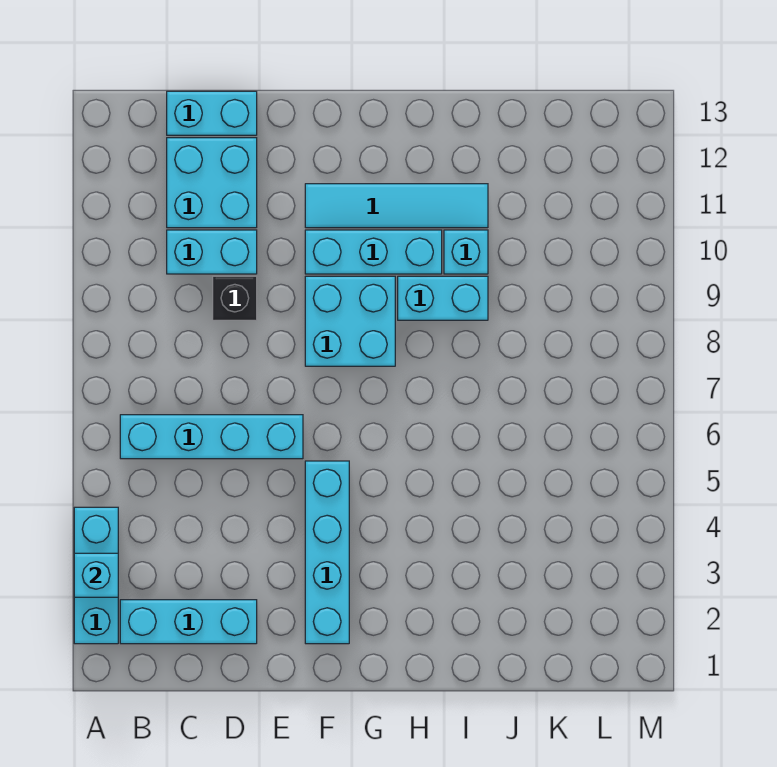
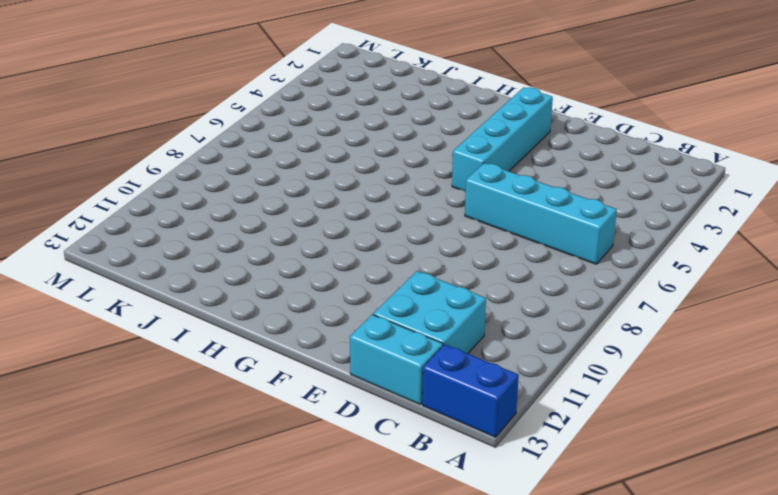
blue brick A13:B13 level 1 -> none
none -> cyan brick A2:A4 level 1
none -> cyan brick B2:D2 level 1
none -> cyan brick C10:D10 level 1

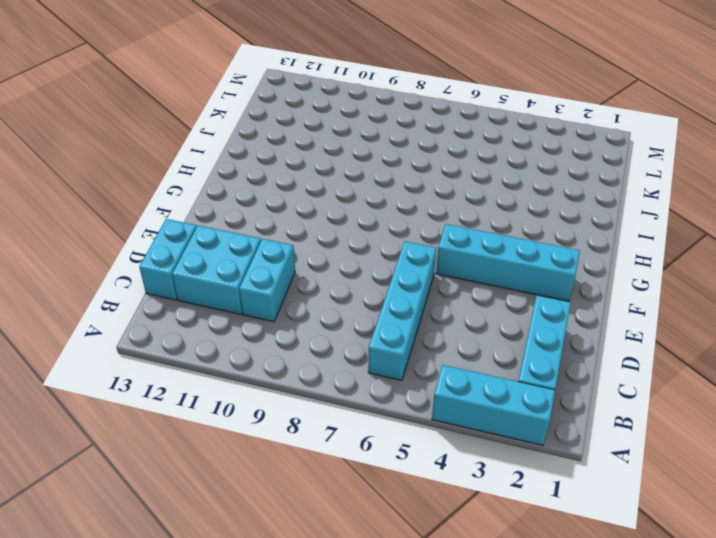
none -> black brick D9 level 1
none -> cyan brick F8:G9 level 1
none -> cyan brick F10:H10 level 1

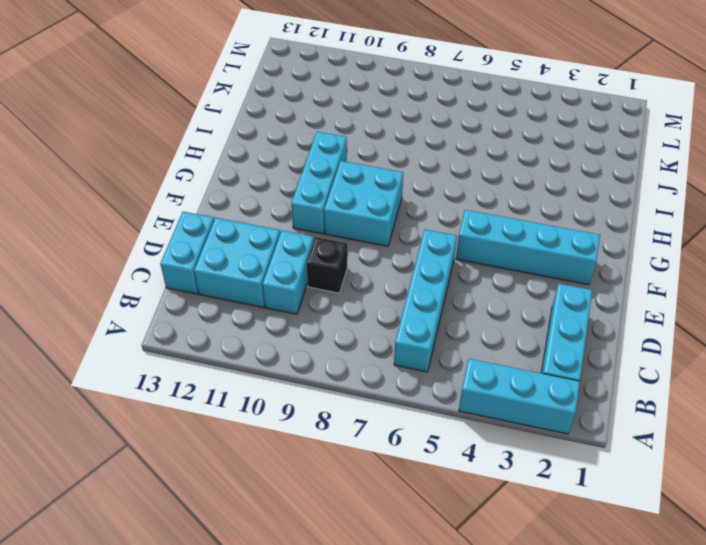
none -> cyan tile F11:I11 level 1
none -> cyan brick H9:I9 level 1
none -> cyan brick I10 level 1

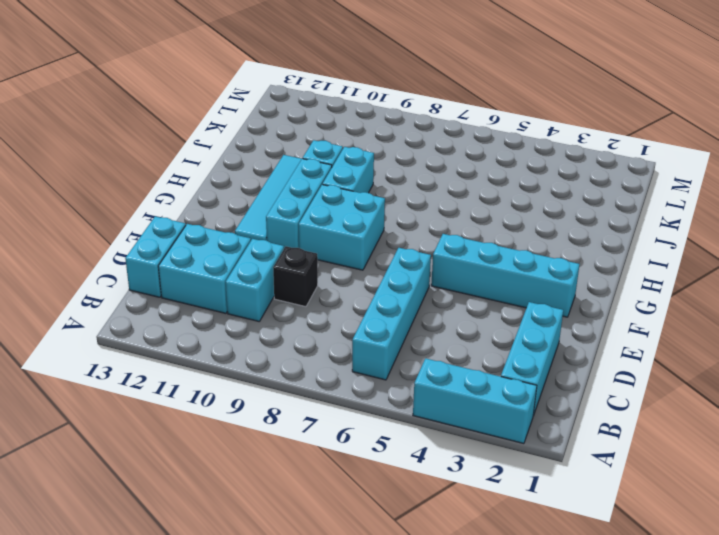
none -> cyan brick A3 level 2

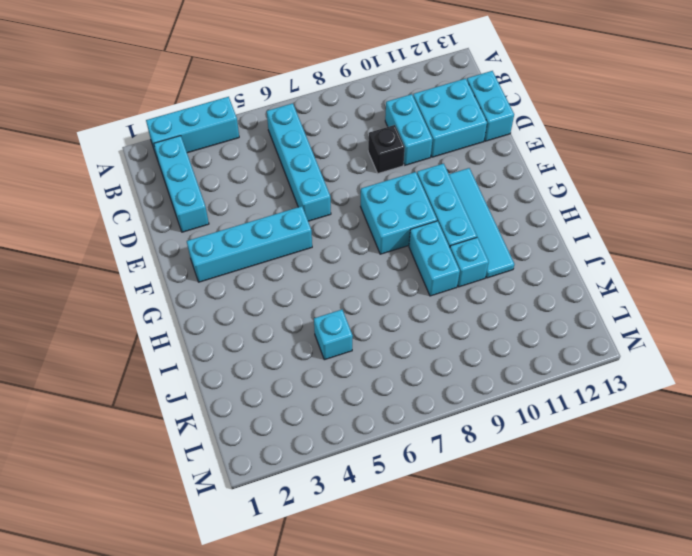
cyan brick J5 level 1 -> cyan brick A3 level 2

